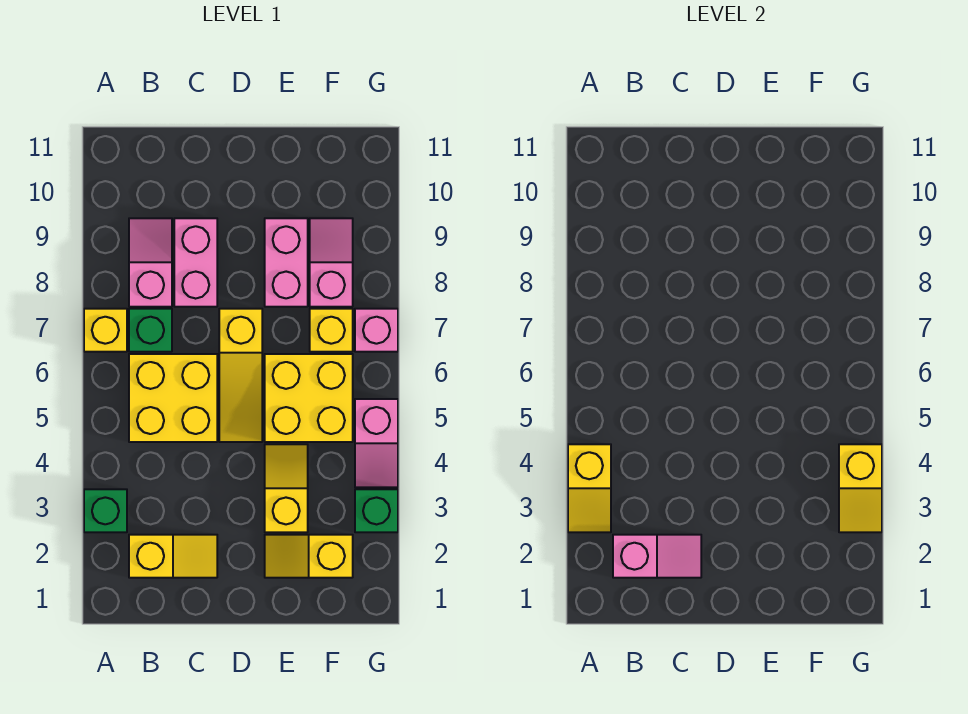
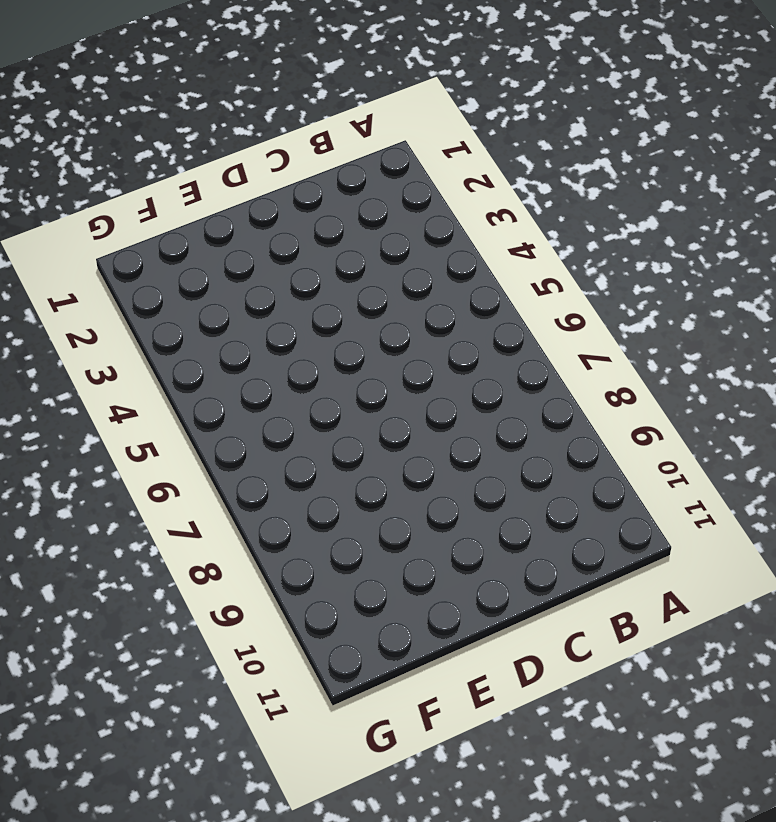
none -> green brick A3 level 1
none -> yellow brick A7 level 1
none -> yellow slope B2:C2 level 1 top B

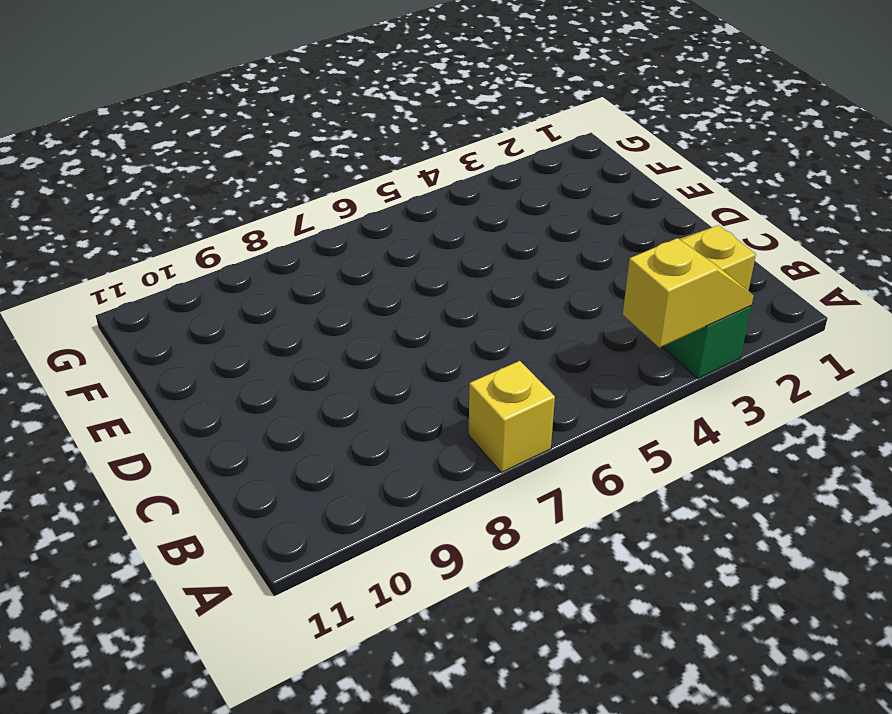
none -> yellow brick B5:C6 level 1
none -> green brick B7 level 1
none -> pink slope B8:B9 level 1 top 8

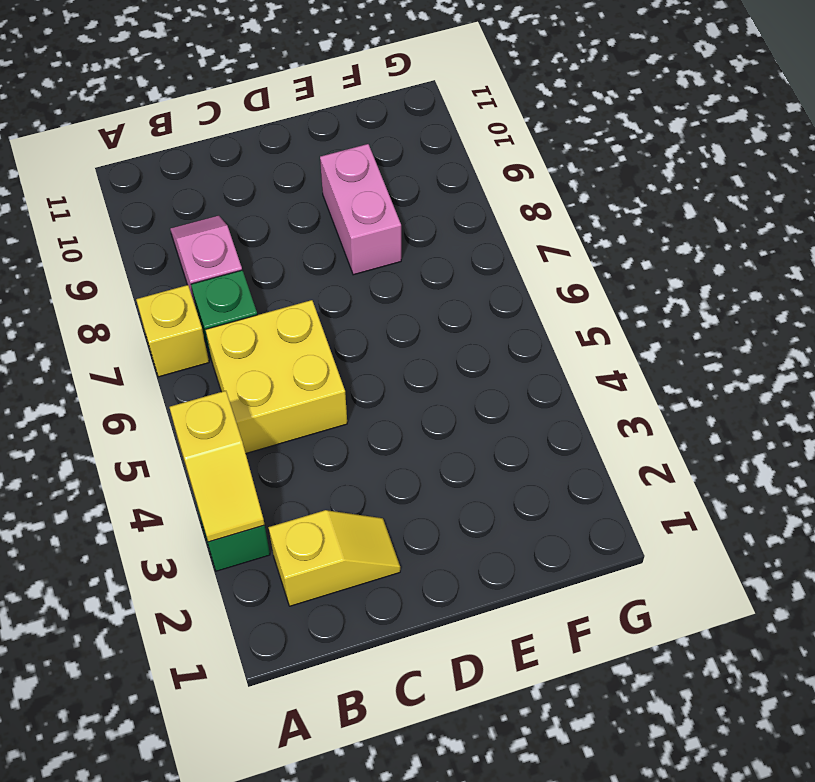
none -> pink brick C8:C9 level 1
none -> yellow slope D5:D7 level 1 top 7
none -> yellow slope E2:F2 level 1 top F

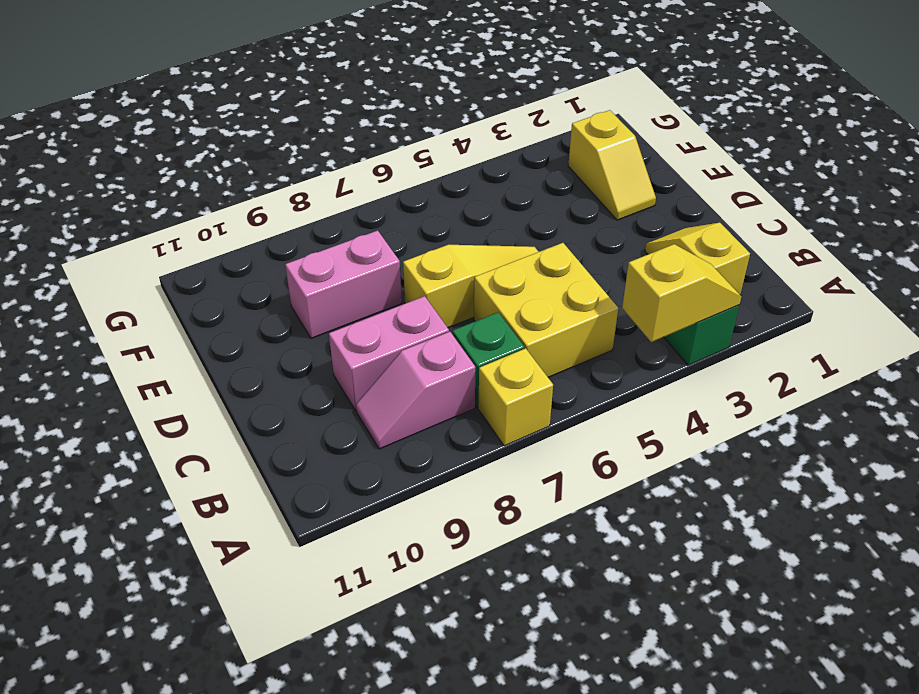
none -> yellow slope E3:E4 level 1 top 3
none -> yellow brick E5:F6 level 1
none -> yellow brick F7 level 1

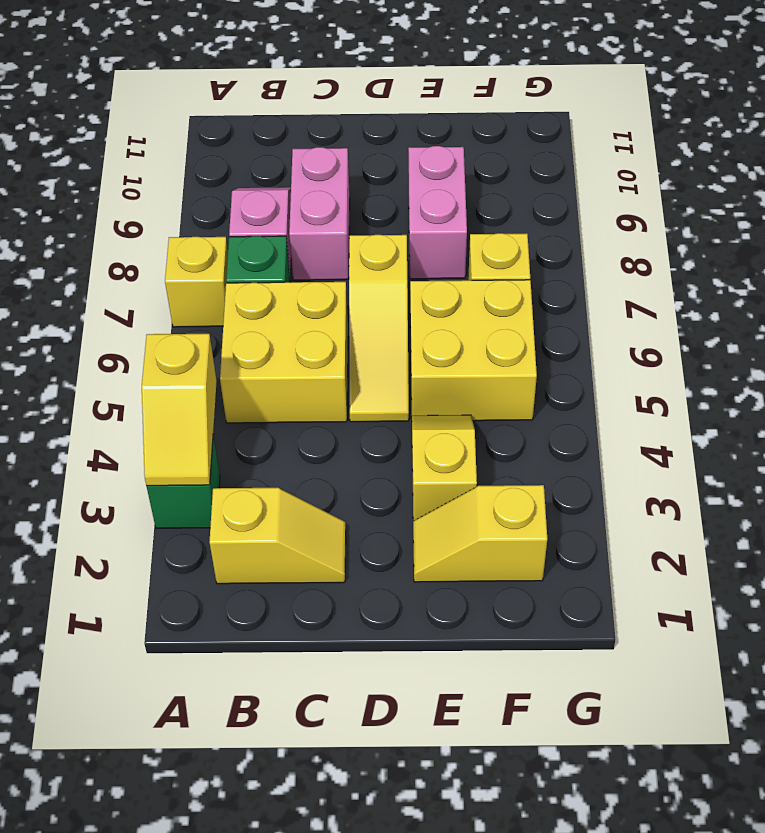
none -> pink slope F8:F9 level 1 top 8
none -> green brick G3 level 1
none -> pink slope G4:G5 level 1 top 5

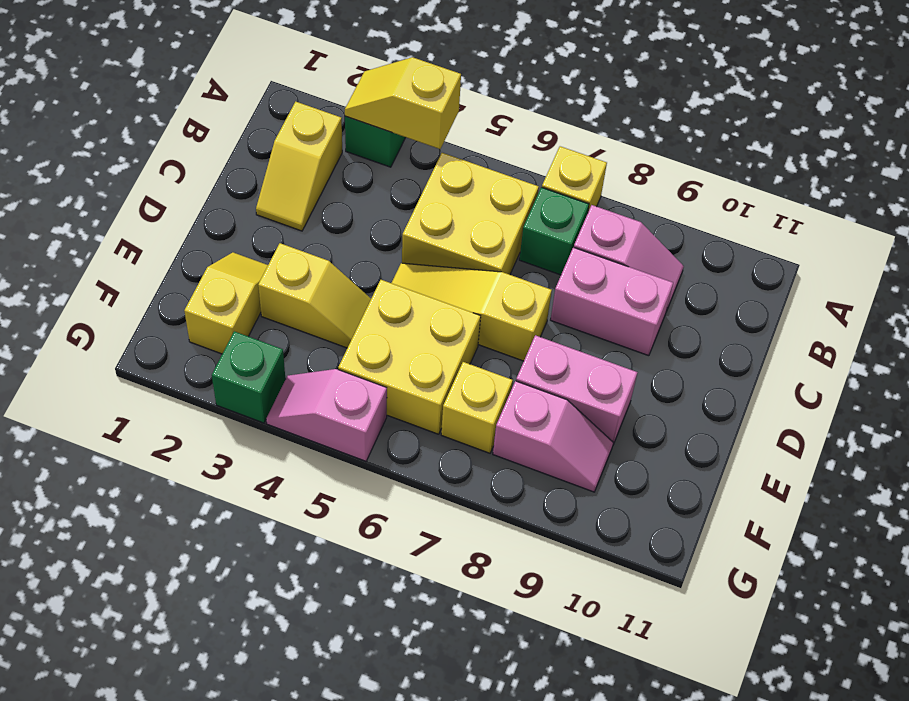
none -> pink brick G7 level 1
none -> pink slope B2:C2 level 2 top B
none -> yellow slope G3:G4 level 2 top 4

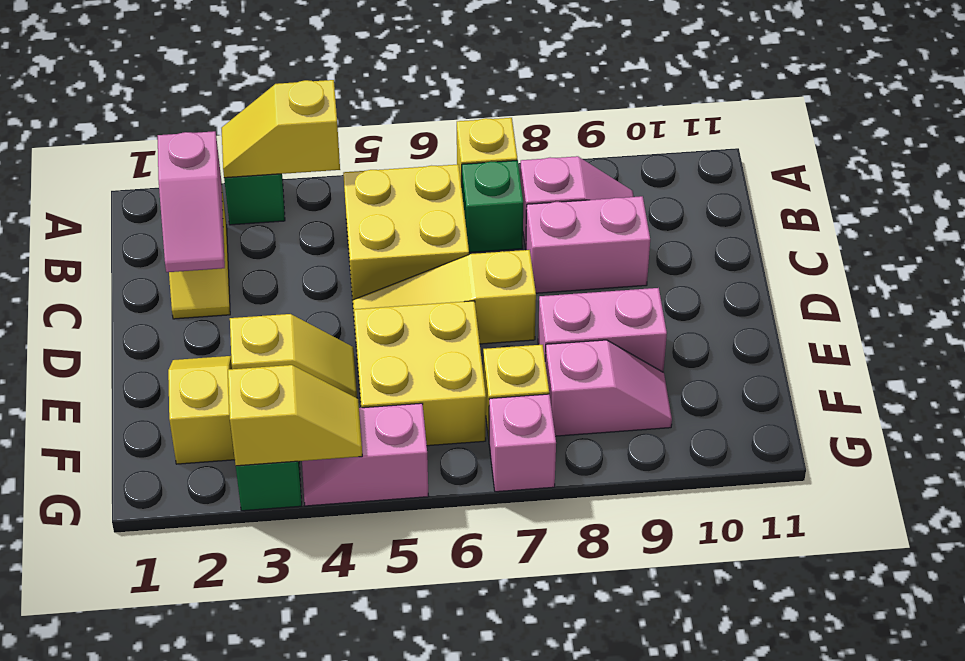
yellow slope G3:G4 level 2 top 3 -> yellow slope G3:G4 level 2 top 4

